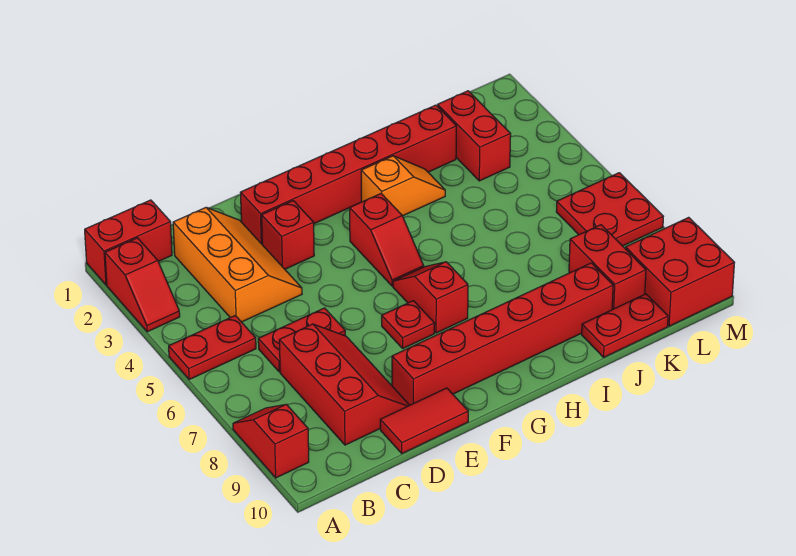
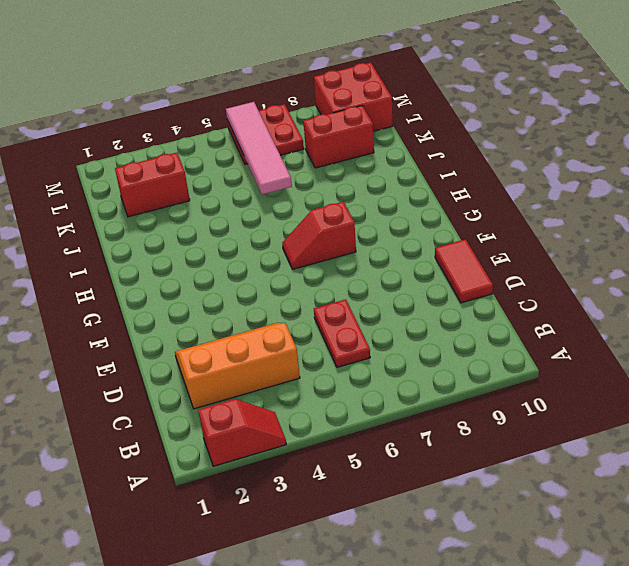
pink tile J6:M6 level 2 -> none
none -> red brick A1:B1 level 1
none -> red plate A5:B5 level 1
none -> red slope A8:A9 level 1 top 9

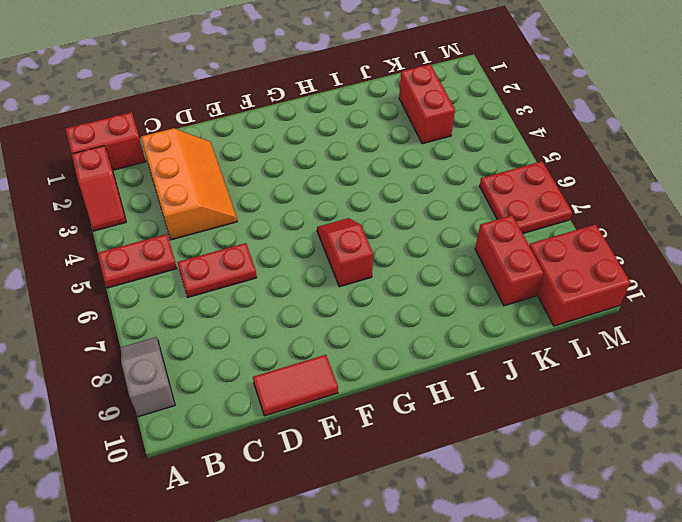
grey slope A8:A9 level 1 top 9 -> red slope A8:A9 level 1 top 9
none -> red slope C7:D9 level 1 top C
none -> red brick E2:J2 level 1
none -> red brick E3 level 1

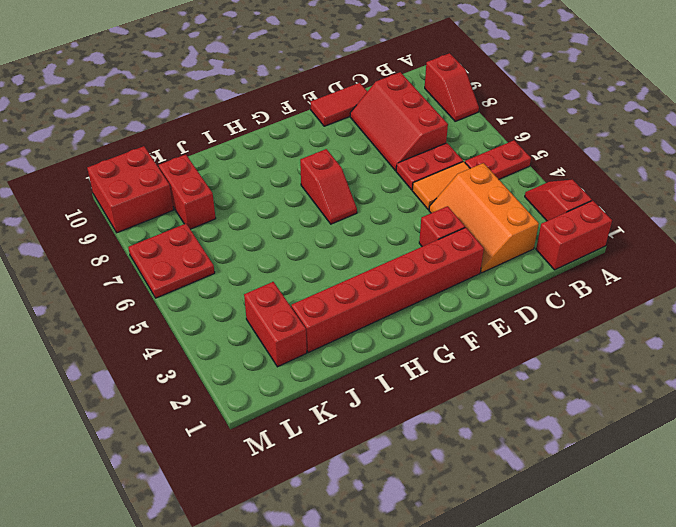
orange tile C5:D5 level 1 -> none
none -> red brick E9:J9 level 1
none -> red plate F7 level 1
none -> red slope G4:G5 level 1 top 4

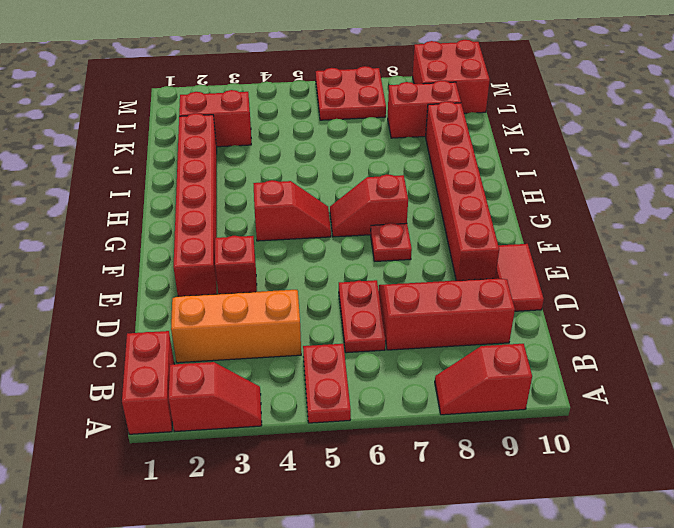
none -> orange slope H3:I3 level 1 top H
none -> red plate J10:K10 level 1

